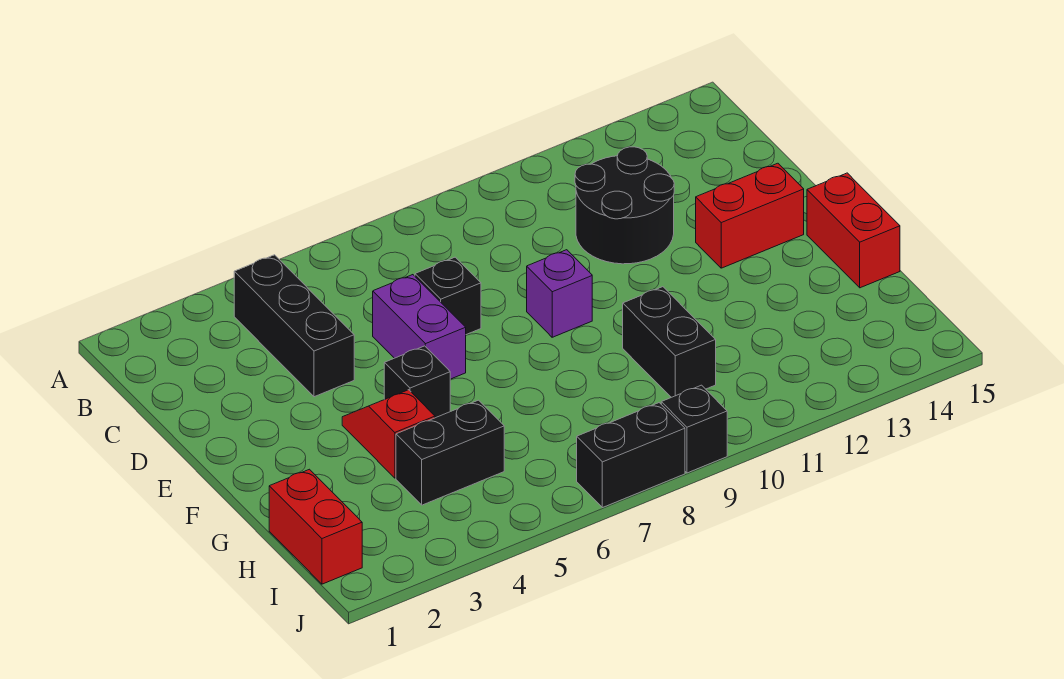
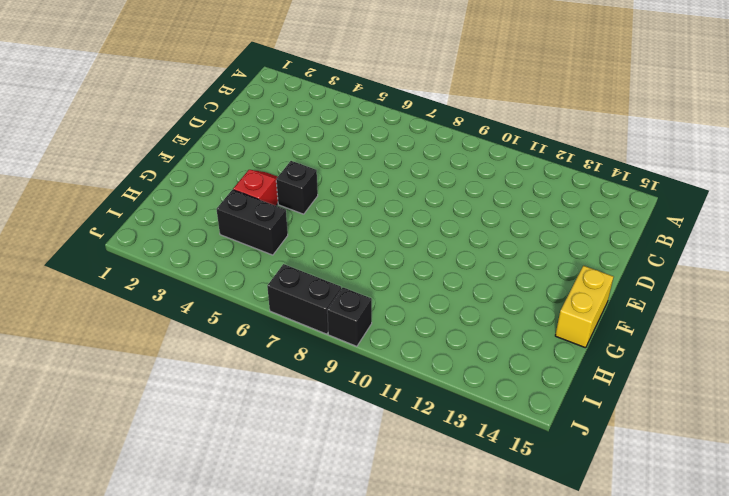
yellow brick F15:G15 level 1 -> red brick F15:G15 level 1
none -> black brick B4:D4 level 1
none -> black round brick C11:D12 level 1
none -> purple brick D6:E6 level 1

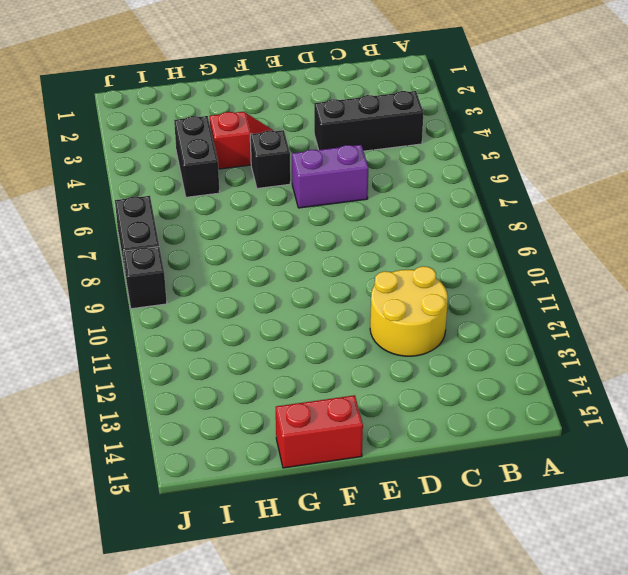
yellow round brick C11:D12 level 1 -> black round brick C11:D12 level 1
none -> black brick D7 level 1
none -> purple brick E9 level 1
none -> red brick E13:E14 level 1

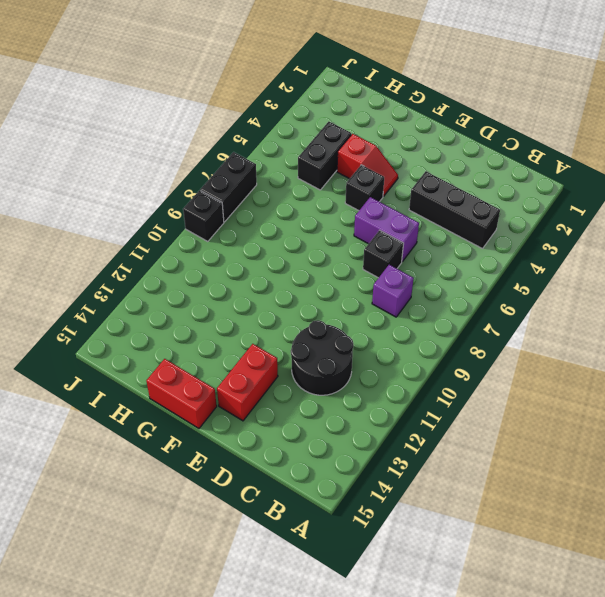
purple brick C8 level 1 -> purple brick E9 level 1
none -> black brick G10:H10 level 1
none -> red brick H1:I1 level 1

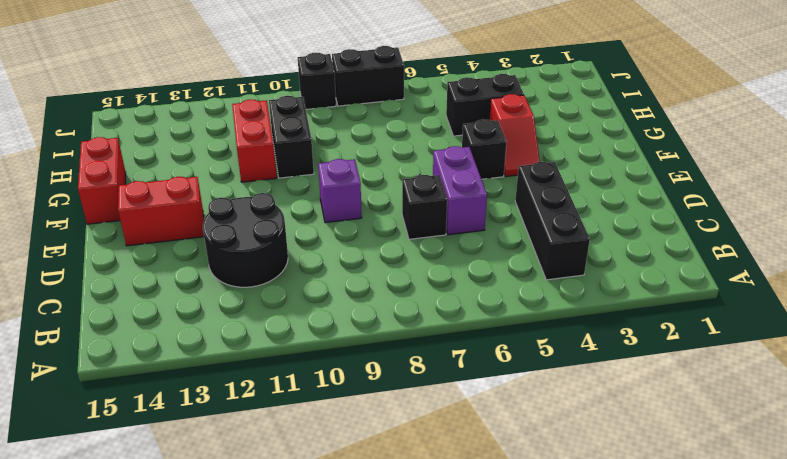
red brick G11:H11 level 1 -> red brick H1:I1 level 1

